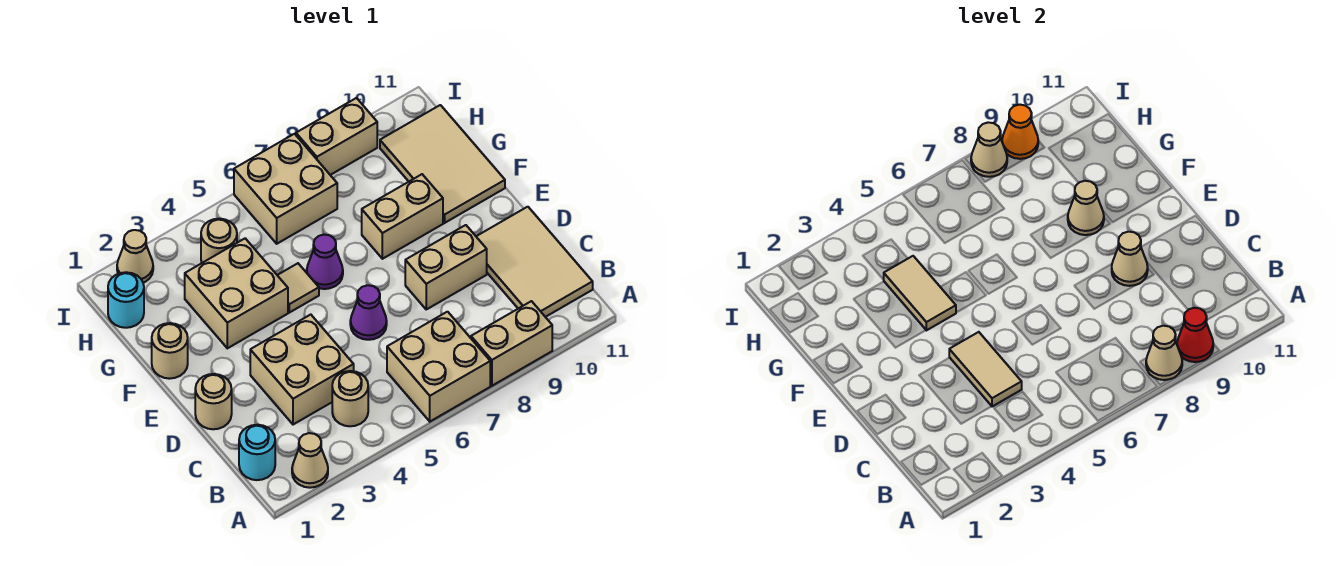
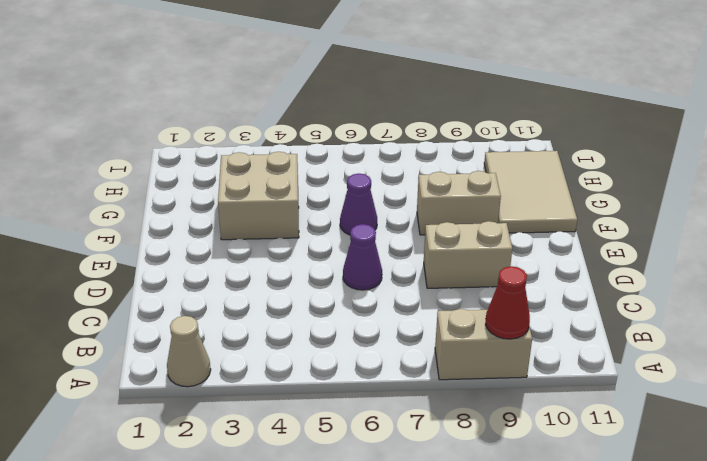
none -> tan brick A6:B7 level 1
none -> cyan round brick B1 level 1
none -> tan round brick B4 level 1

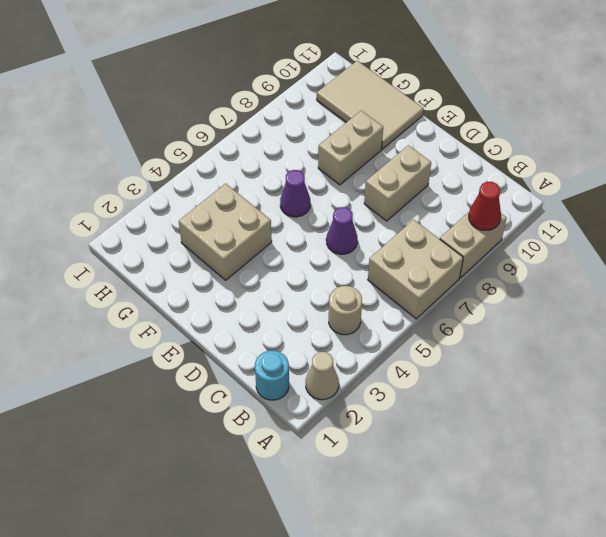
none -> tan tile B10:D11 level 1
none -> tan brick C3:D4 level 1
none -> tan round brick D1 level 1

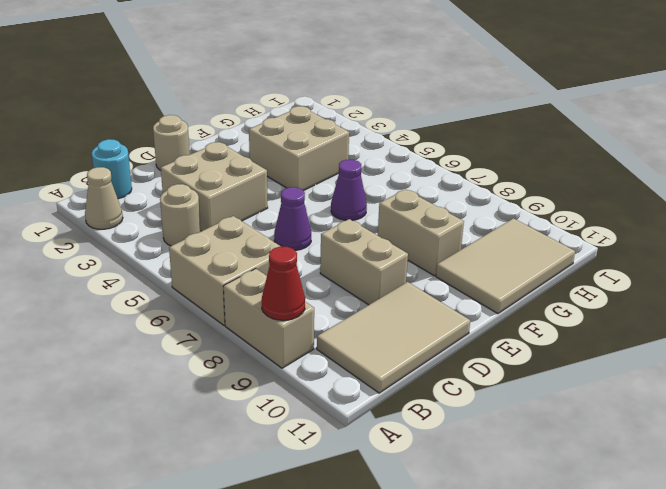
none -> tan round brick F1 level 1
none -> tan tile F5 level 1
none -> cyan round brick H1 level 1

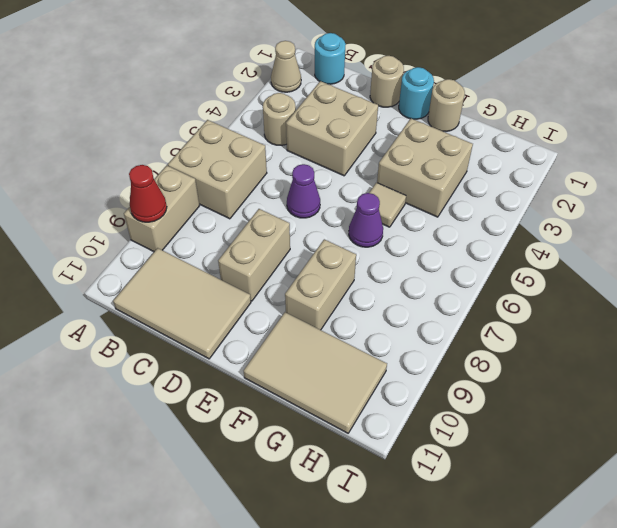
cyan round brick E1 level 1 -> cyan round brick H1 level 1
none -> tan round brick H4 level 1
none -> tan brick H6:I7 level 1
none -> tan cone I2 level 1

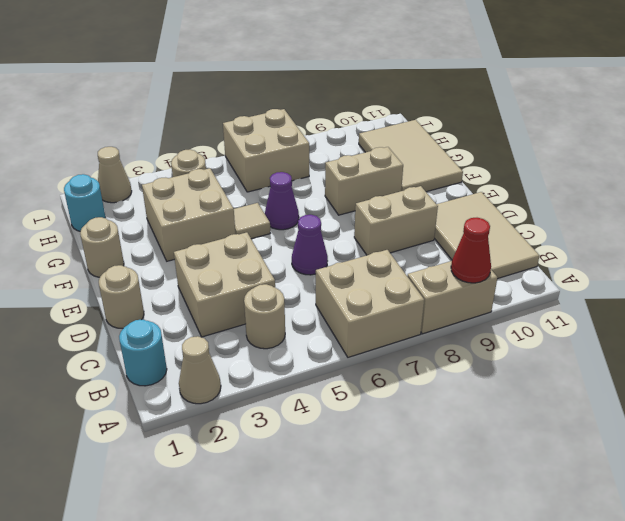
none -> tan brick I8:I9 level 1
none -> tan cone A8 level 2
none -> tan tile C4:D4 level 2

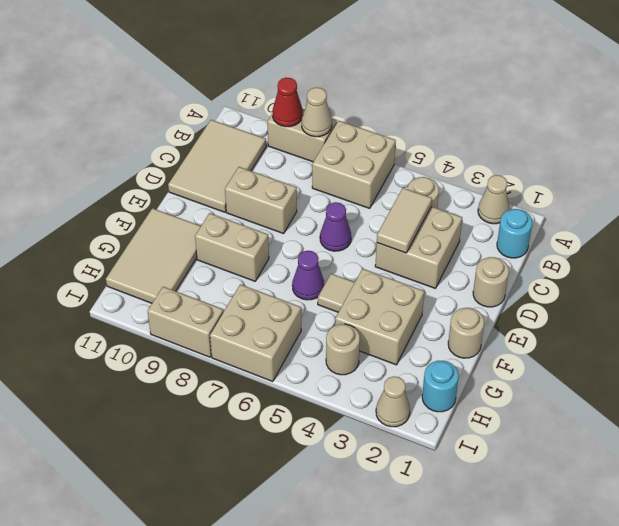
none -> tan cone D9 level 2
none -> tan tile F4:G4 level 2
none -> tan cone F9 level 2

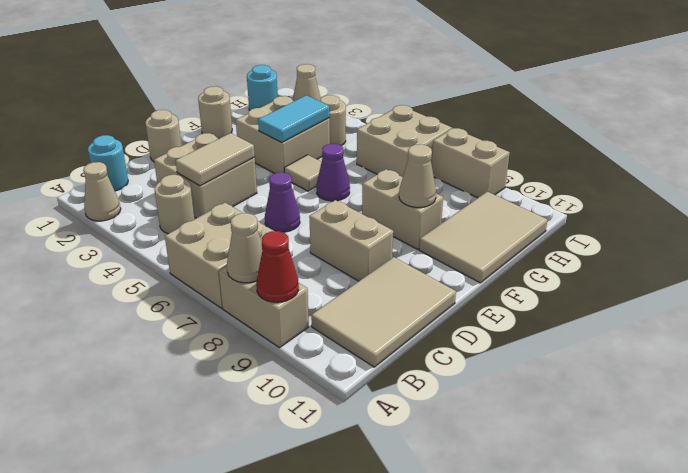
cyan tile F4:G4 level 2 -> tan tile F4:G4 level 2
none -> tan cone D9 level 2
none -> tan cone I8 level 2
none -> orange cone I9 level 2

